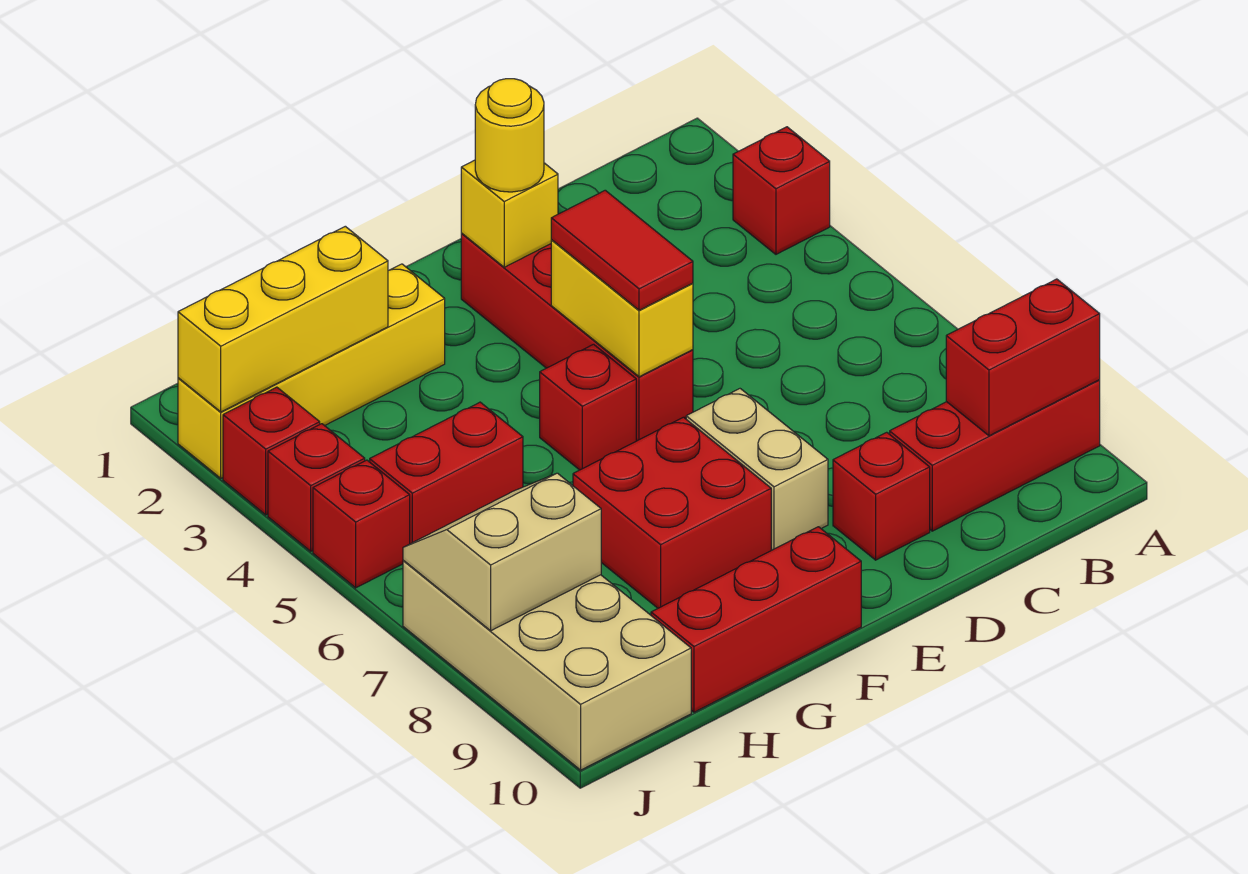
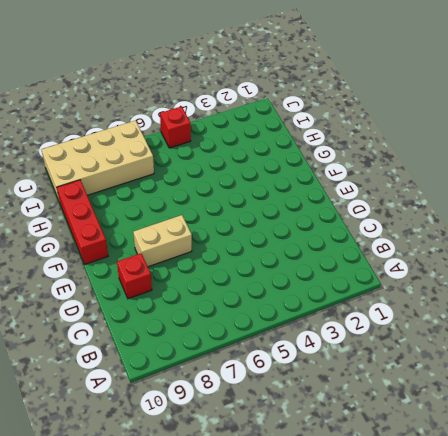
none -> red brick A3 level 1
none -> red brick A9:C9 level 1
none -> red brick E2:E5 level 1

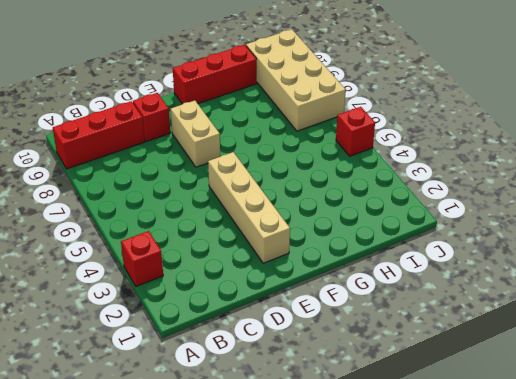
tan brick E2:E5 level 1 -> red brick E2:E5 level 1
none -> red brick F5 level 1
none -> red brick F7:G8 level 1
none -> yellow brick G2:J2 level 1

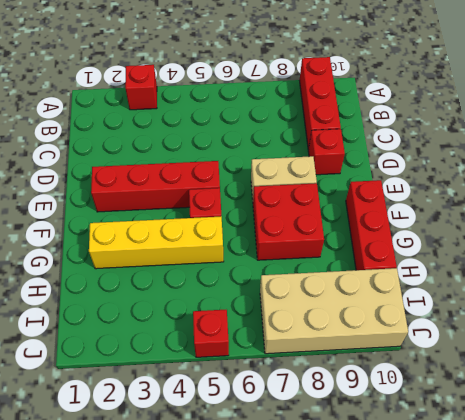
yellow brick G2:G5 level 1 -> yellow brick G2:J2 level 1
none -> red brick H5:I5 level 1
none -> red brick J3 level 1
none -> red brick J4 level 1

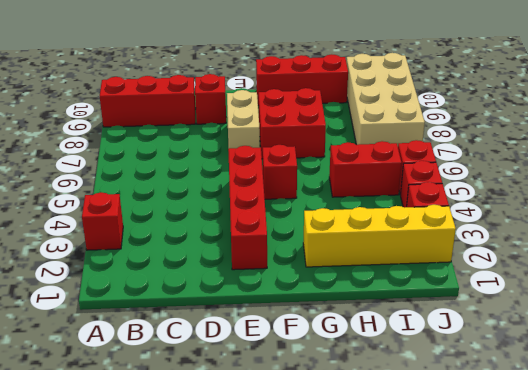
none -> red brick A9:B9 level 2
none -> yellow brick E2 level 2
none -> yellow brick E4:E5 level 2

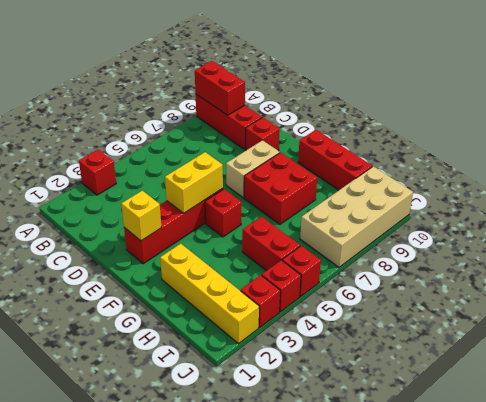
none -> yellow brick H2:J2 level 2
none -> tan slope I7:J8 level 2 top 8
none -> yellow round brick E2 level 3

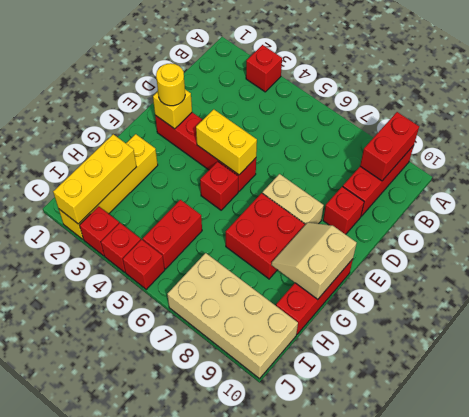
tan slope F9:G10 level 2 top 10 -> tan slope I7:J8 level 2 top 8
none -> red tile E4:E5 level 3

